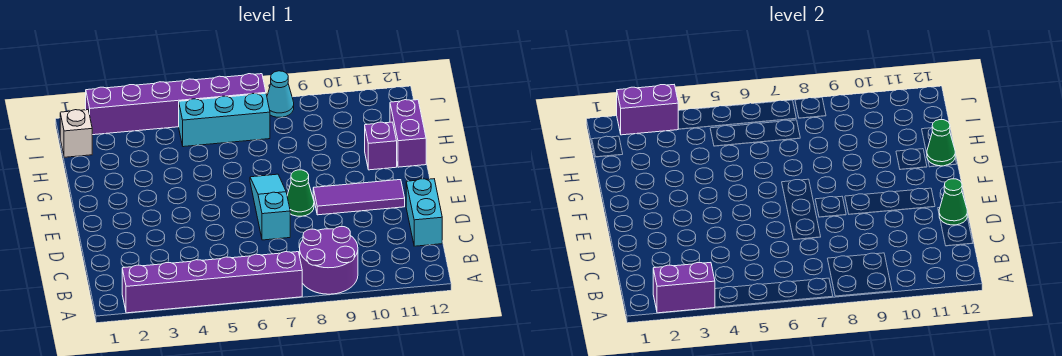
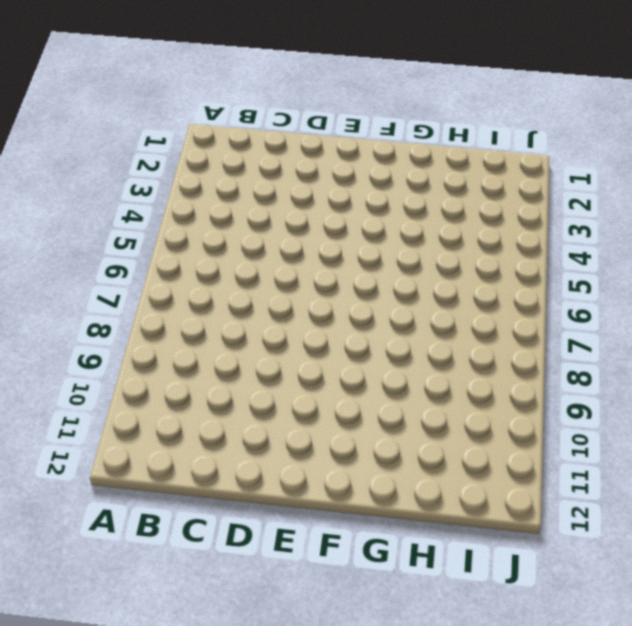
none -> purple brick A2:A7 level 1
none -> purple round brick A8:B9 level 1
none -> cyan brick C12:D12 level 1

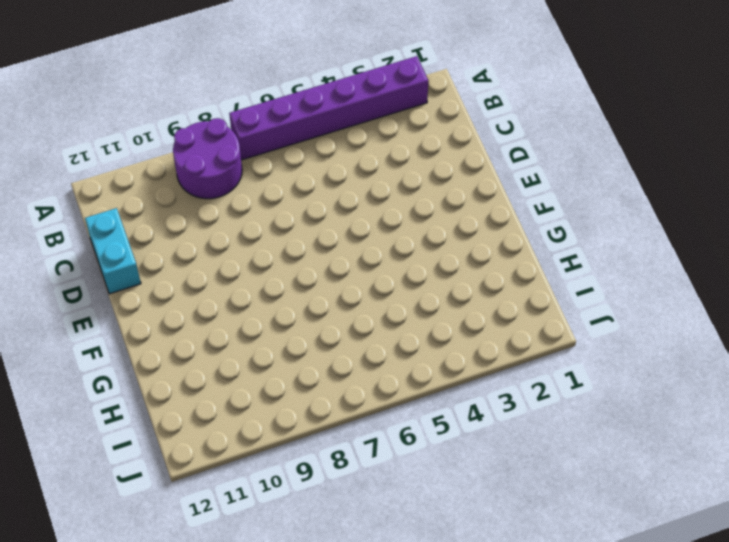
none -> cyan slope D7:F7 level 1 top D
none -> green cone E8 level 1
none -> purple tile E9:E11 level 1

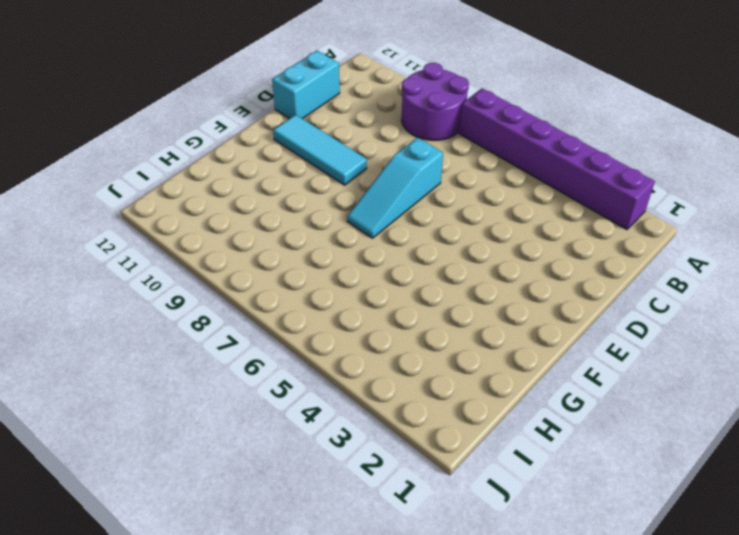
cyan tile E9:E11 level 1 -> purple tile E9:E11 level 1
none -> green cone E8 level 1
none -> purple brick G11 level 1
none -> purple brick G12:H12 level 1

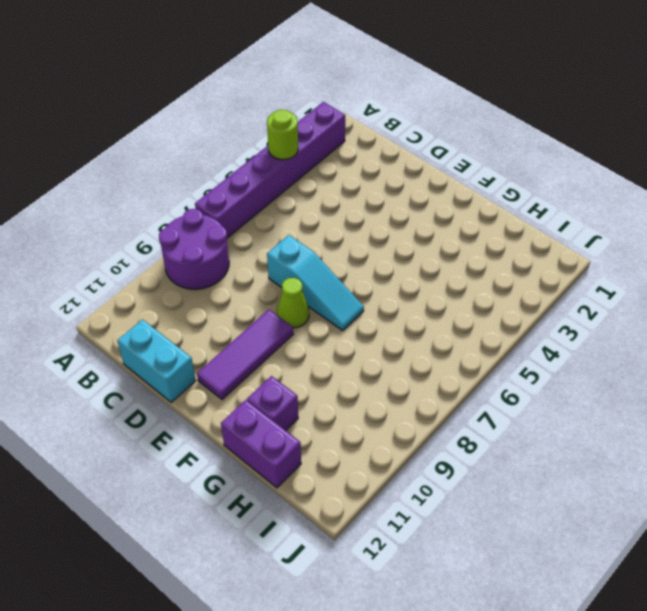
lime round brick A4 level 2 -> none
lime cone E8 level 1 -> green cone E8 level 1
none -> white brick I1 level 1
none -> cyan brick I5:I7 level 1
none -> purple brick J2:J7 level 1

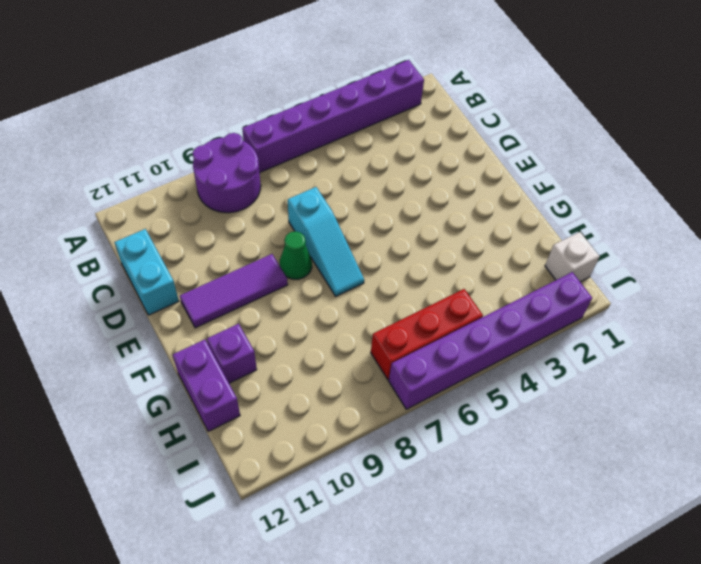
red brick I5:I7 level 1 -> cyan brick I5:I7 level 1
none -> cyan cone J8 level 1
none -> purple brick A2:A3 level 2
none -> green cone D12 level 2

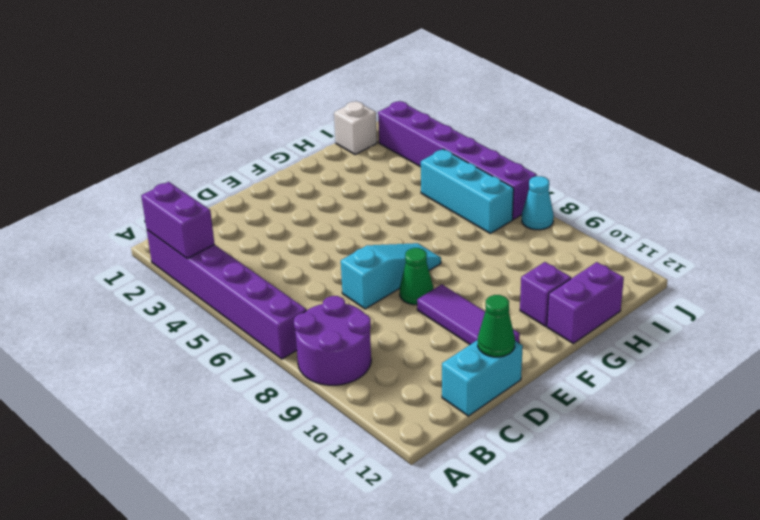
none -> green cone G12 level 2
none -> purple brick J2:J3 level 2

